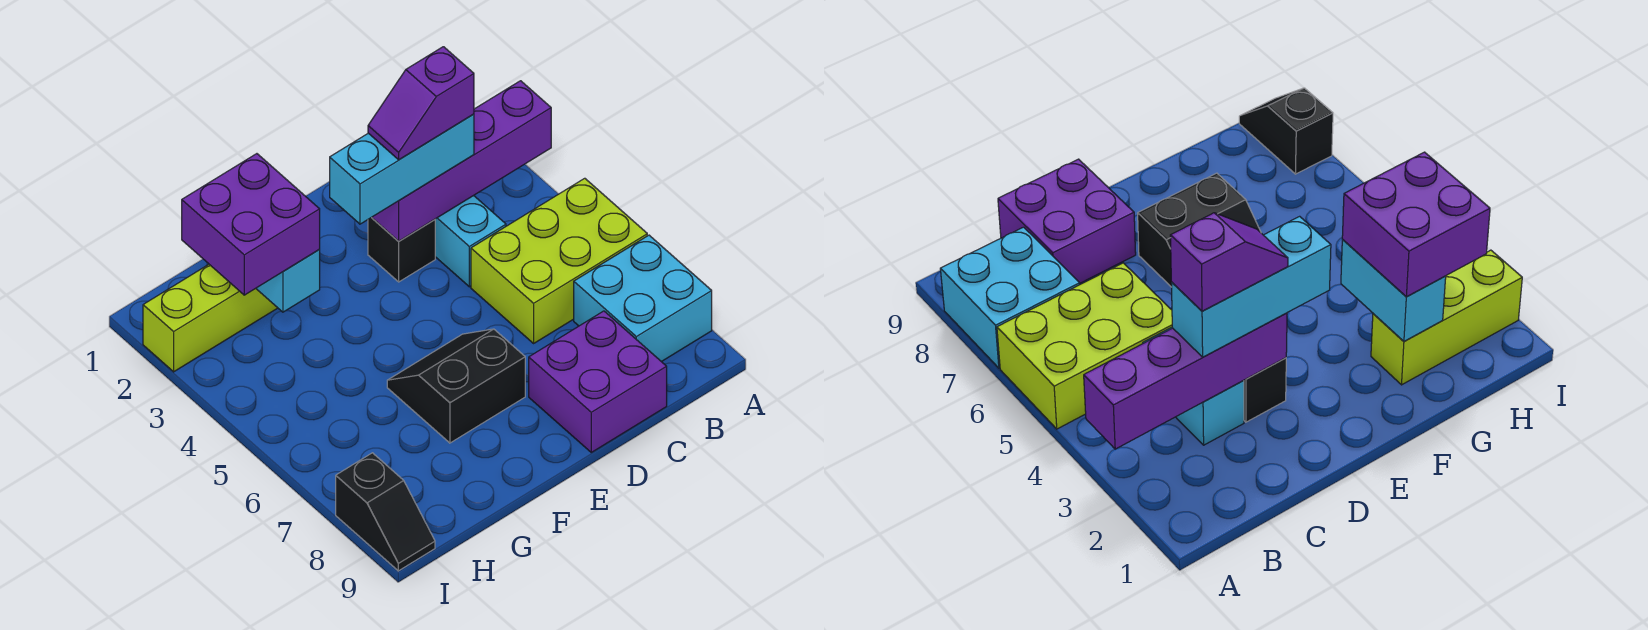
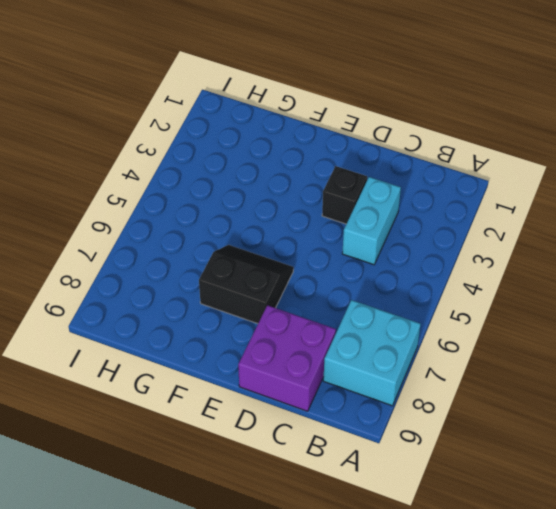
none -> lime brick A5:C6 level 1
none -> lime brick G2:I2 level 1
none -> black slope I8:I9 level 1 top 8

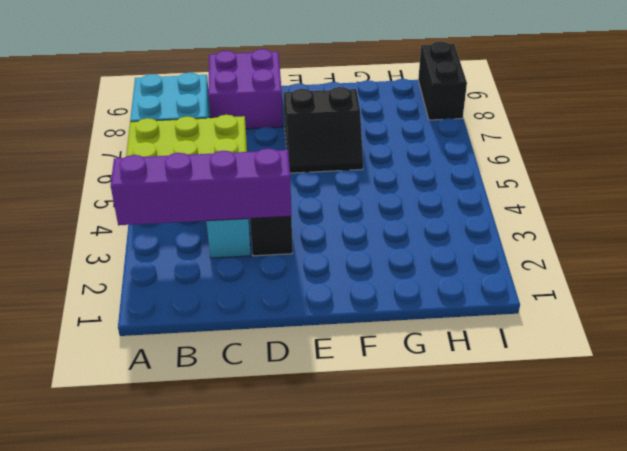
black brick I8:I9 level 1 -> black slope I8:I9 level 1 top 8
none -> lime brick G2:I2 level 1
none -> cyan brick G2:G3 level 2
none -> cyan brick C3:E3 level 3

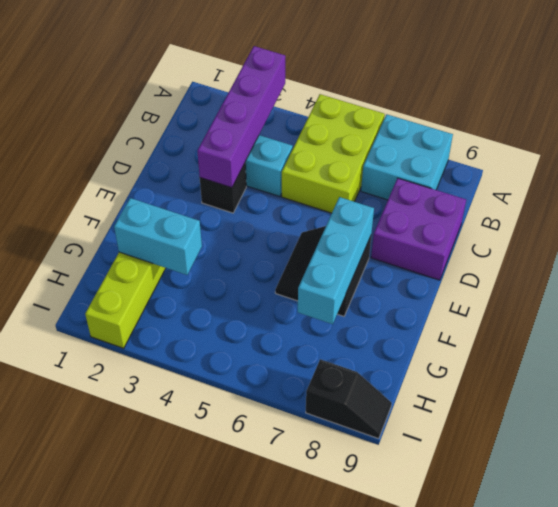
cyan brick E7:G7 level 2 -> cyan brick C3:E3 level 3
none -> purple brick G2:H3 level 3
none -> purple slope C3:D3 level 4 top C

